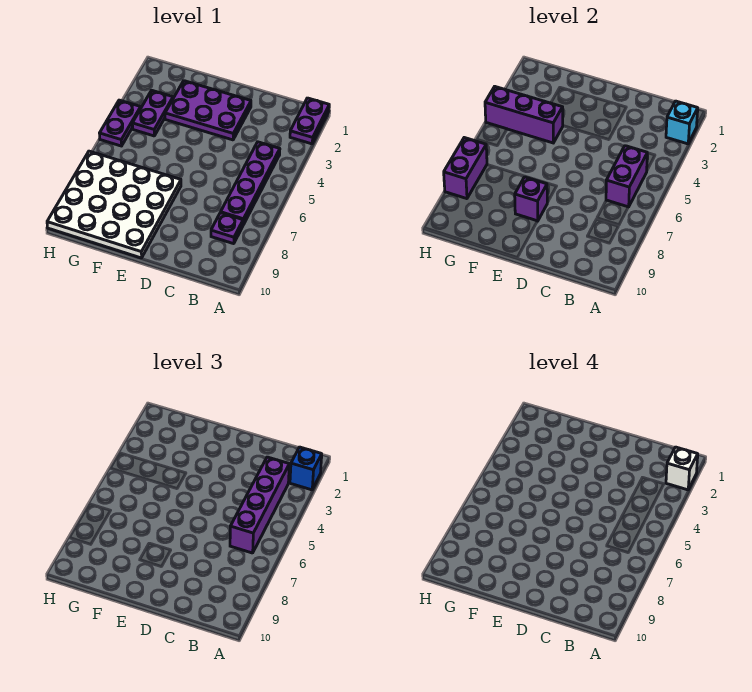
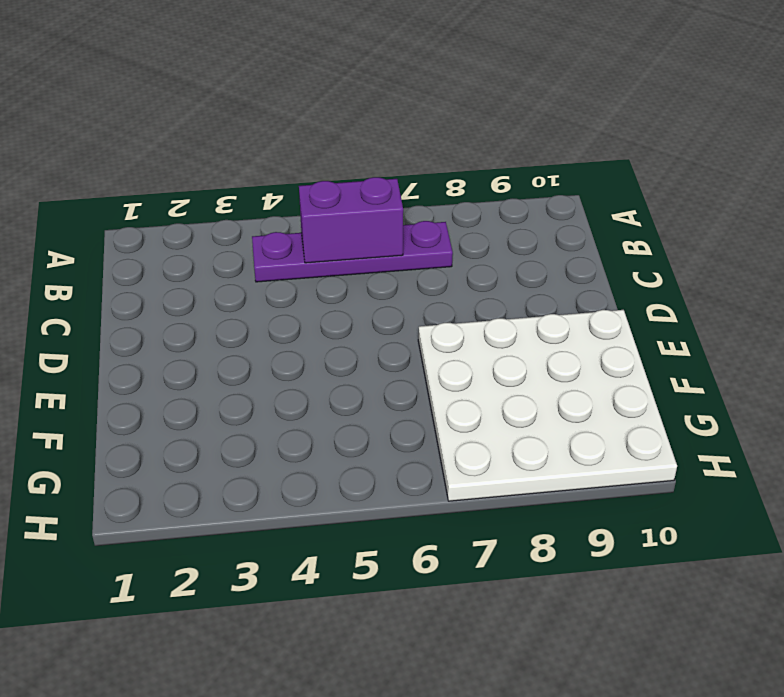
none -> purple plate A1:A2 level 1
none -> purple plate B8 level 1
none -> purple plate D2:F3 level 1

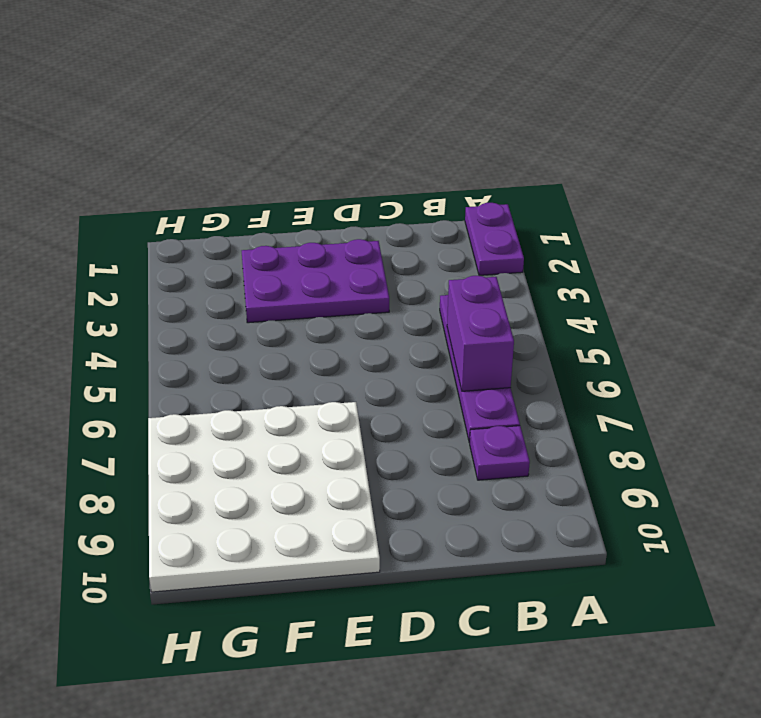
none -> purple plate G3:G4 level 1
none -> purple plate H4:H5 level 1
none -> cyan brick A2 level 2

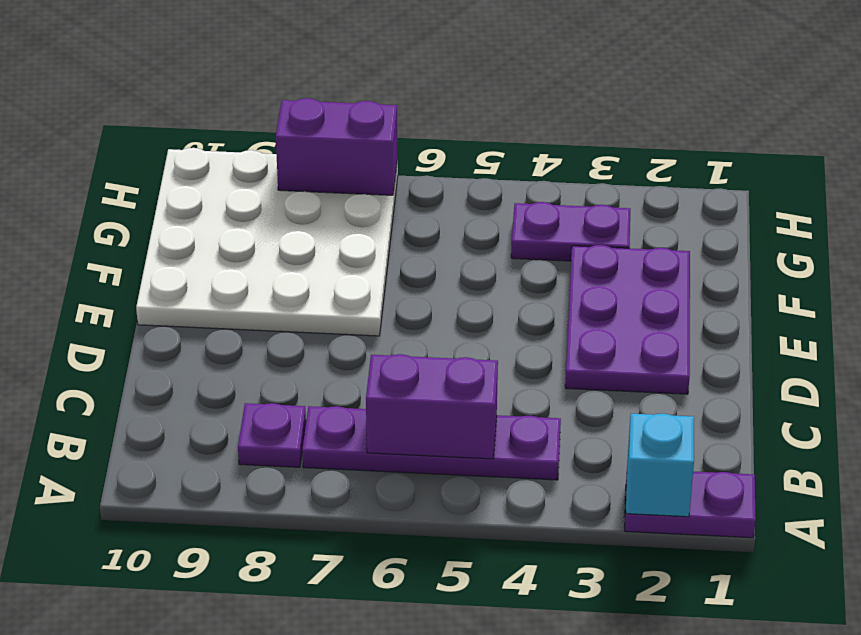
none -> purple plate H4:H5 level 1
none -> purple brick E8 level 2
none -> purple brick F4:H4 level 2

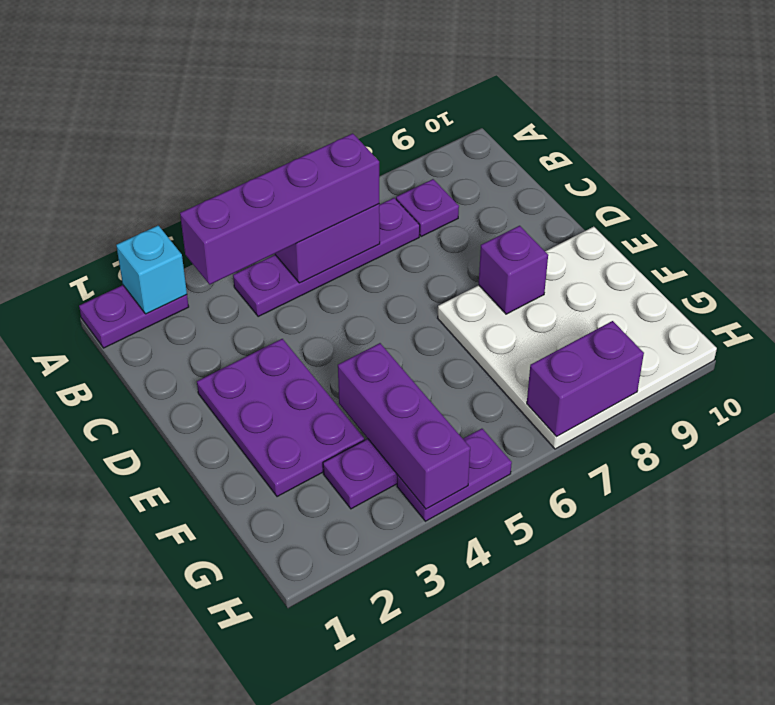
none -> blue brick A2 level 3
none -> white brick A2 level 4

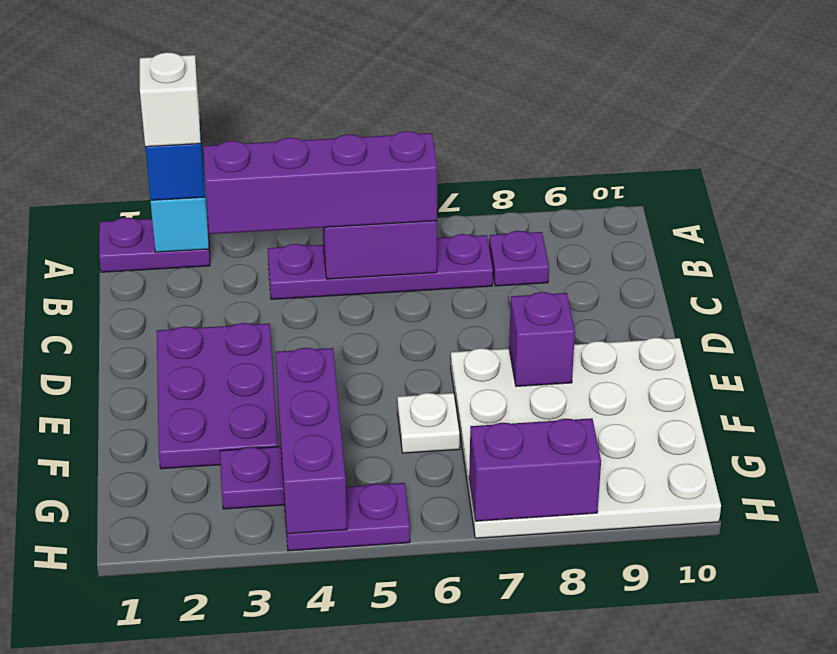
white plate F6 level 1 -> none

